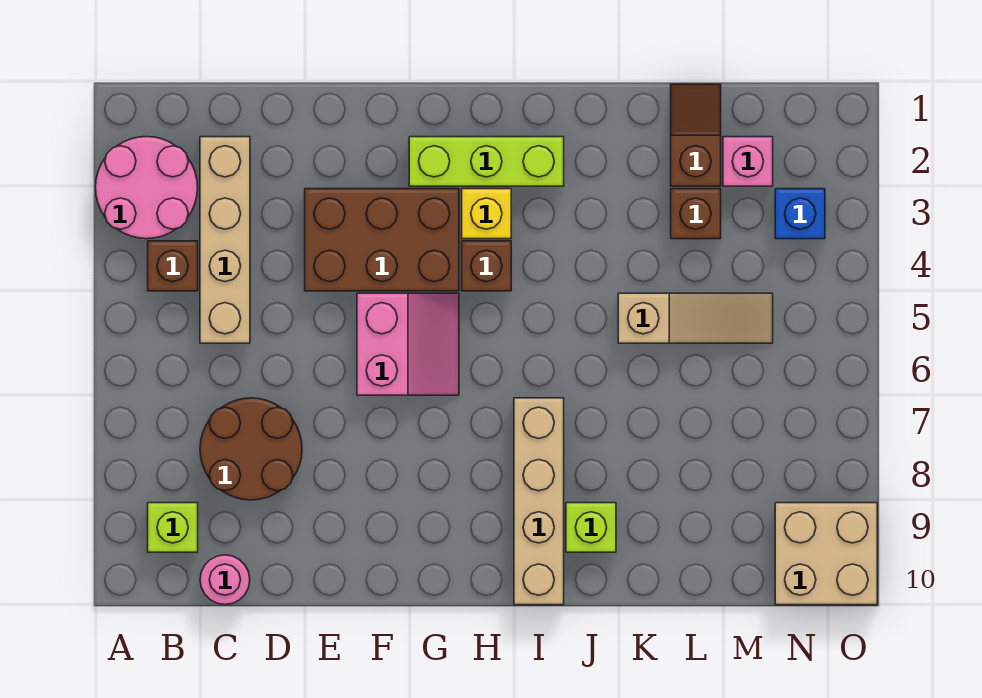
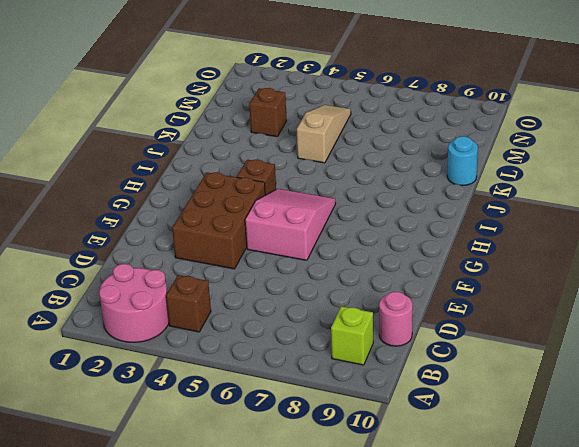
pink slope F5:H6 level 1 top F -> pink slope F5:G6 level 1 top F
cyan round brick K10 level 1 -> none
none -> tan brick C2:C5 level 1
none -> brown round brick C7:D8 level 1
none -> lime brick G2:I2 level 1

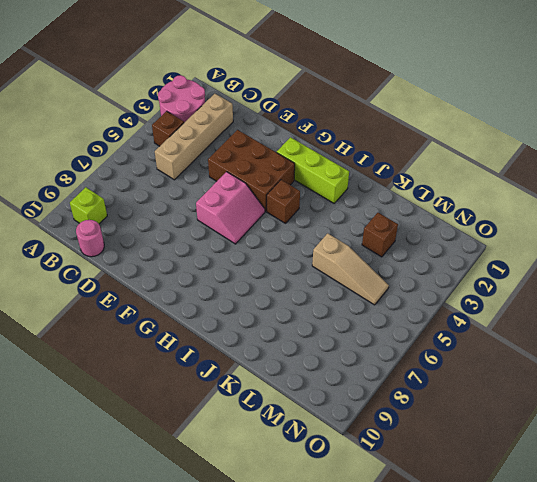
none -> brown round brick C7:D8 level 1
none -> yellow brick H3 level 1
none -> tan brick I7:I10 level 1

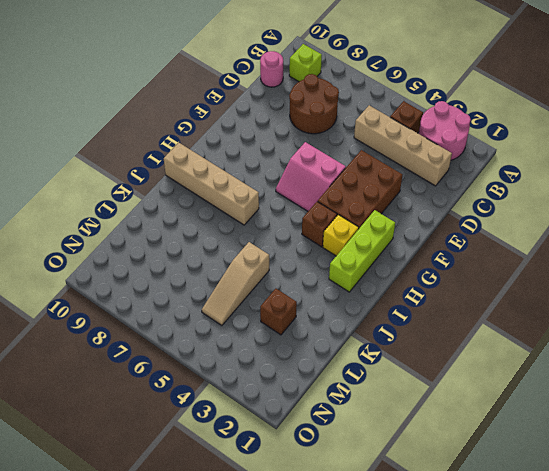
none -> lime brick J9 level 1
none -> brown slope L1:L2 level 1 top 2
none -> pink brick M2 level 1

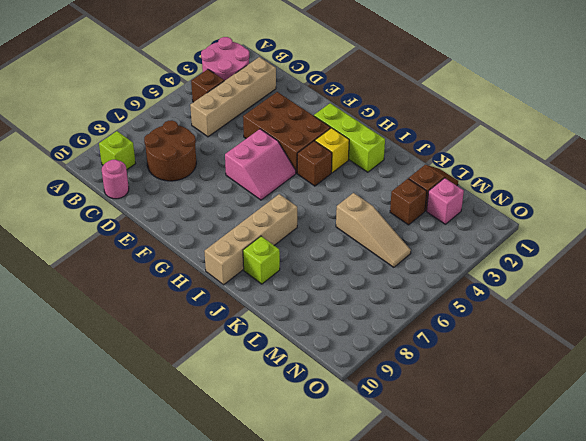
none -> blue brick N3 level 1
none -> tan brick N9:O10 level 1

